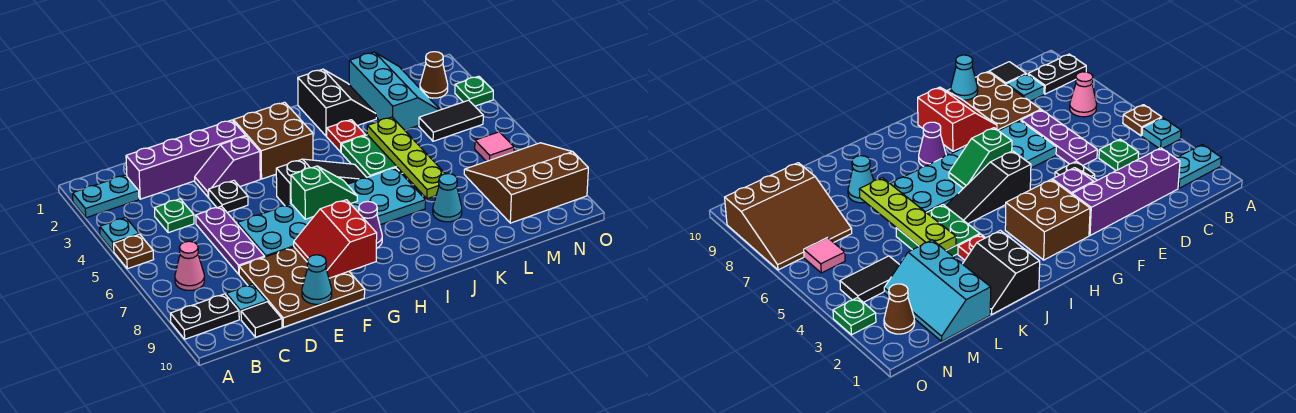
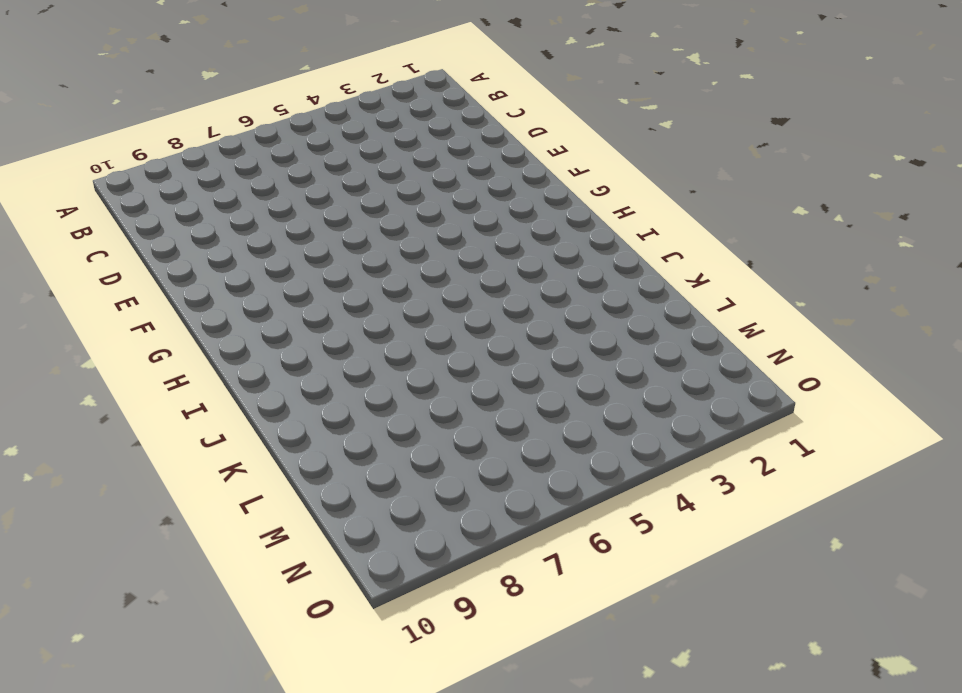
none -> cyan plate A2:B2 level 1
none -> cyan plate A4 level 1
none -> brown plate A5 level 1
none -> black plate A9:B9 level 1

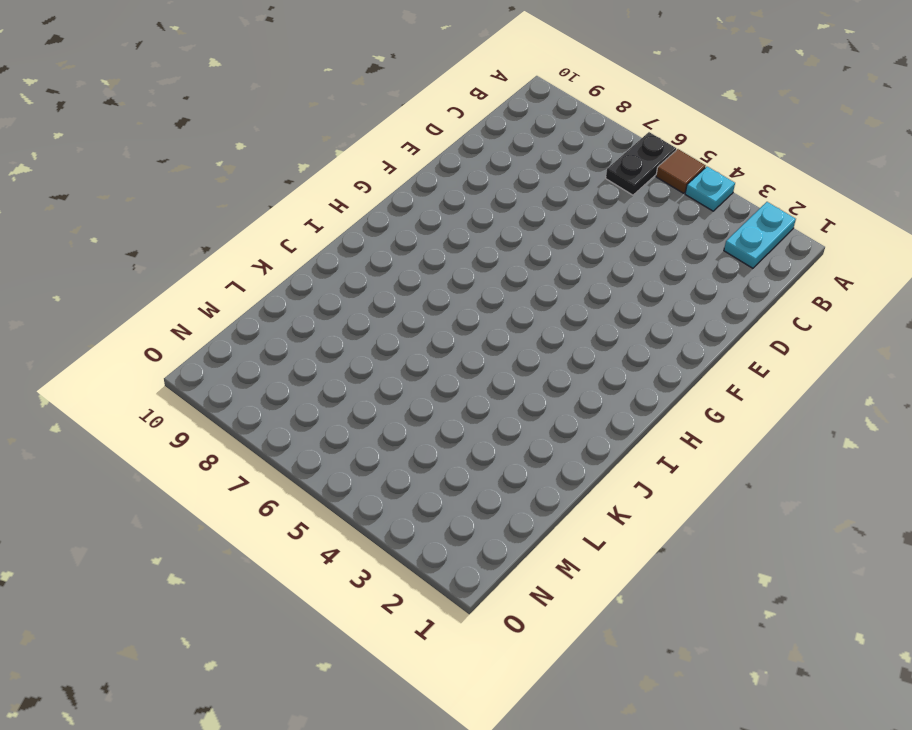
brown tile A5 level 1 -> brown plate A5 level 1
black plate A6:B6 level 1 -> black plate A9:B9 level 1
none -> pink cone B7 level 1
none -> purple brick C2:F2 level 1
none -> green plate C4 level 1
none -> cyan plate C9 level 1

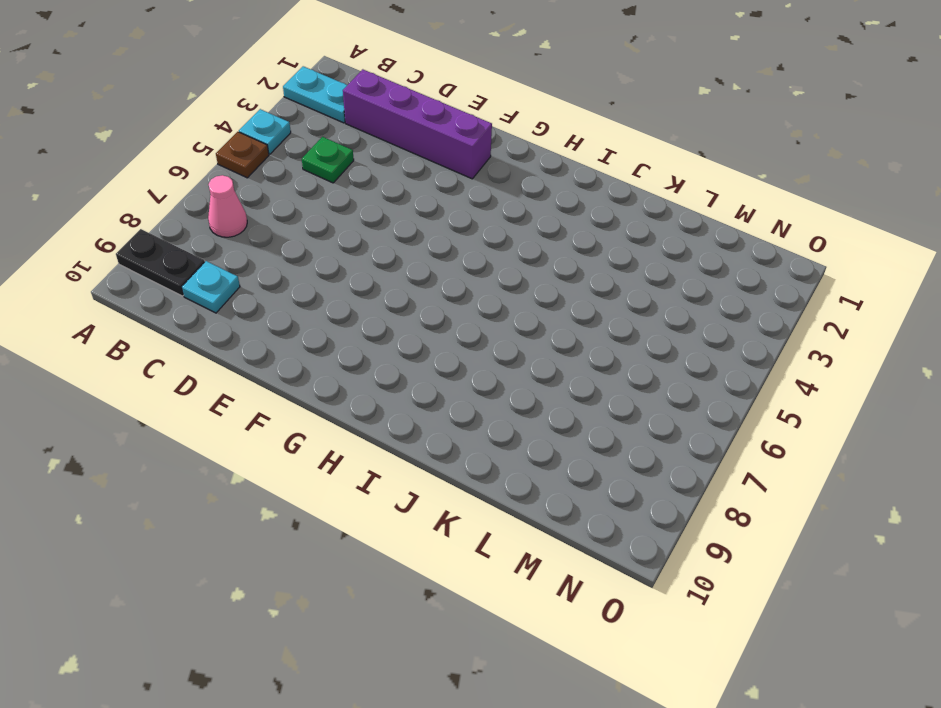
none -> black tile C10 level 1
none -> purple plate D5:D7 level 1
none -> brown plate D8:F10 level 1
none -> purple slope E3:F3 level 1 top F

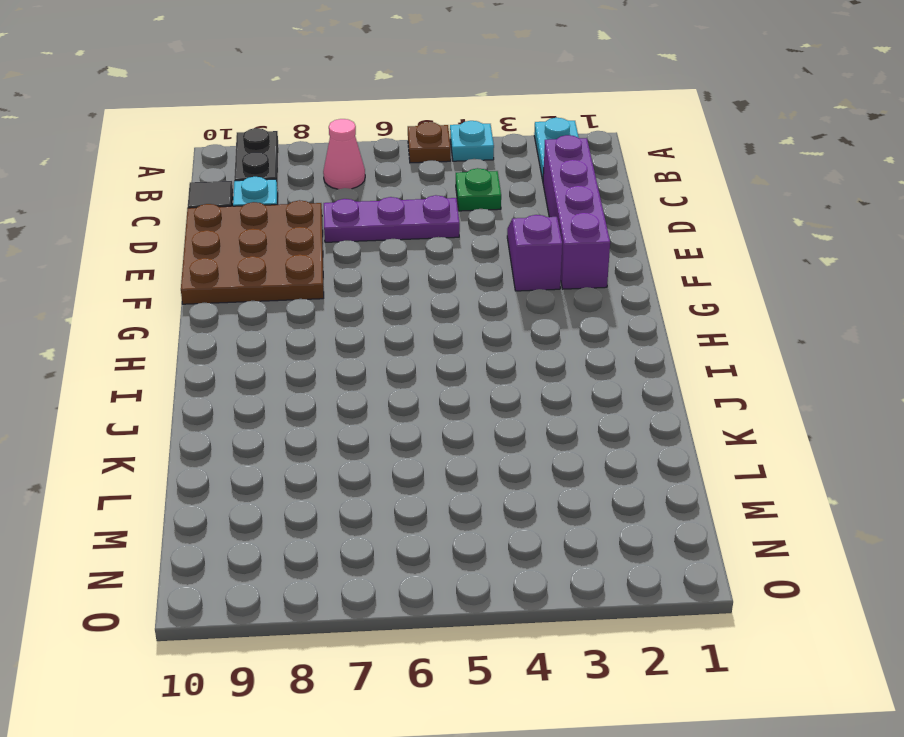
none -> black plate E4 level 1
none -> cyan plate E6:J7 level 1
none -> brown brick G2:H3 level 1
none -> black slope G5:I5 level 1 top G

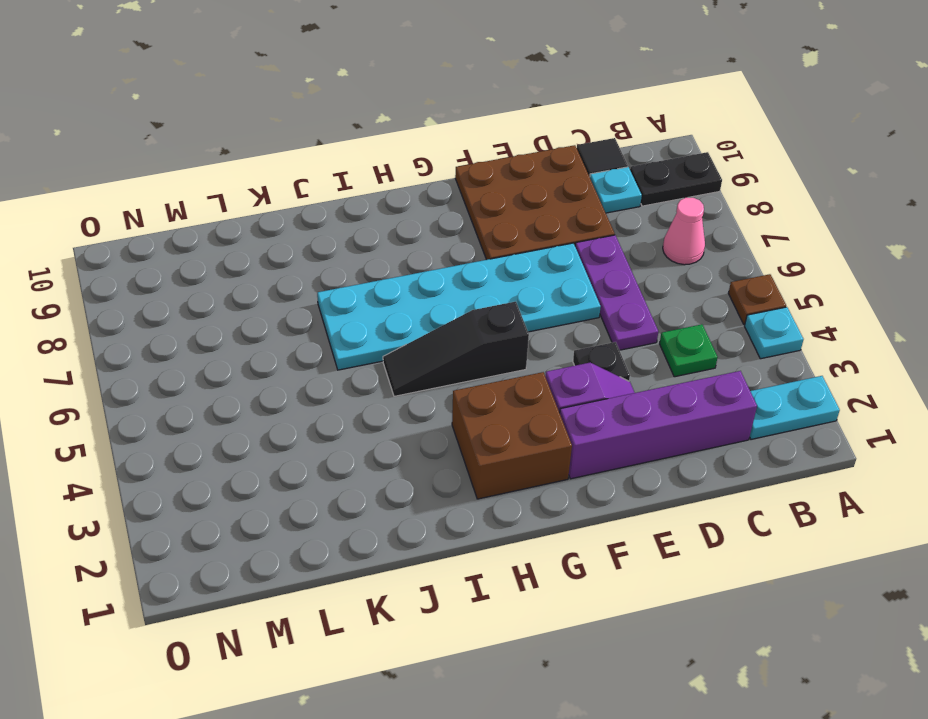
none -> purple cone H8 level 1
none -> black slope J1:K2 level 1 top J
none -> red plate J3 level 1
none -> green plate J4:K5 level 1

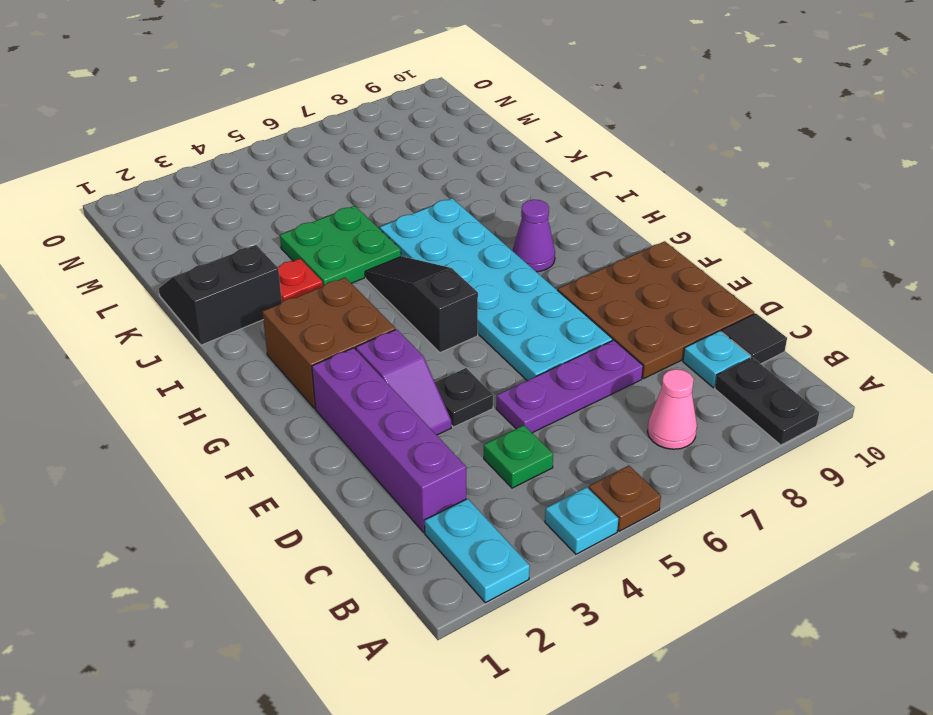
none -> cyan cone K8 level 1
none -> cyan slope L1:M3 level 1 top L
none -> black tile M4:N4 level 1
none -> brown slope M7:O9 level 1 top 9

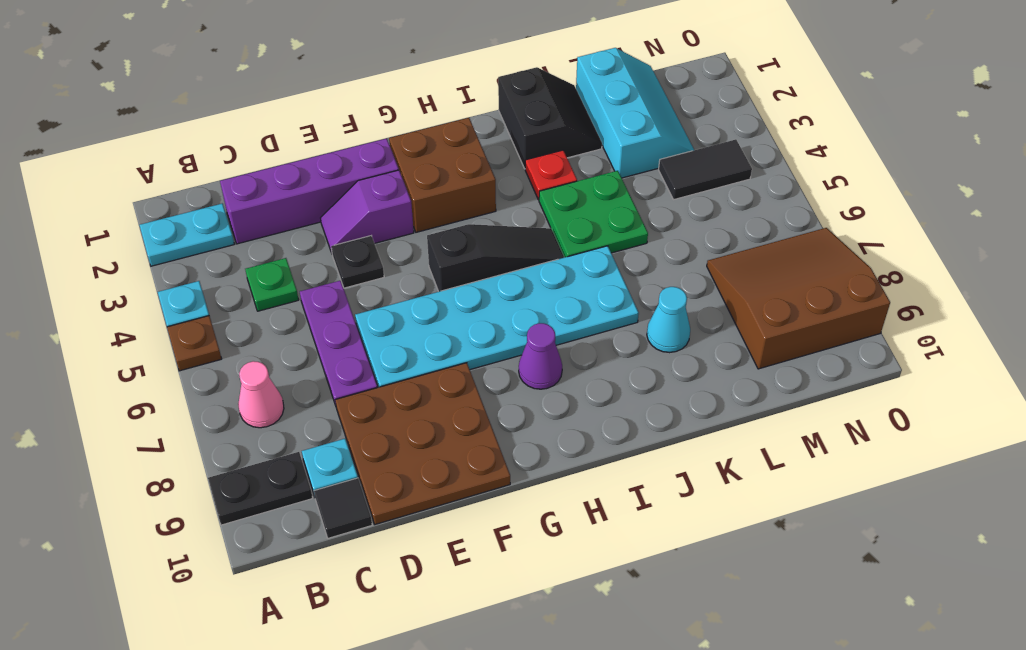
none -> brown cone N2 level 1
none -> pink tile N6 level 1
none -> green plate O3 level 1
none -> cyan cone E10 level 2

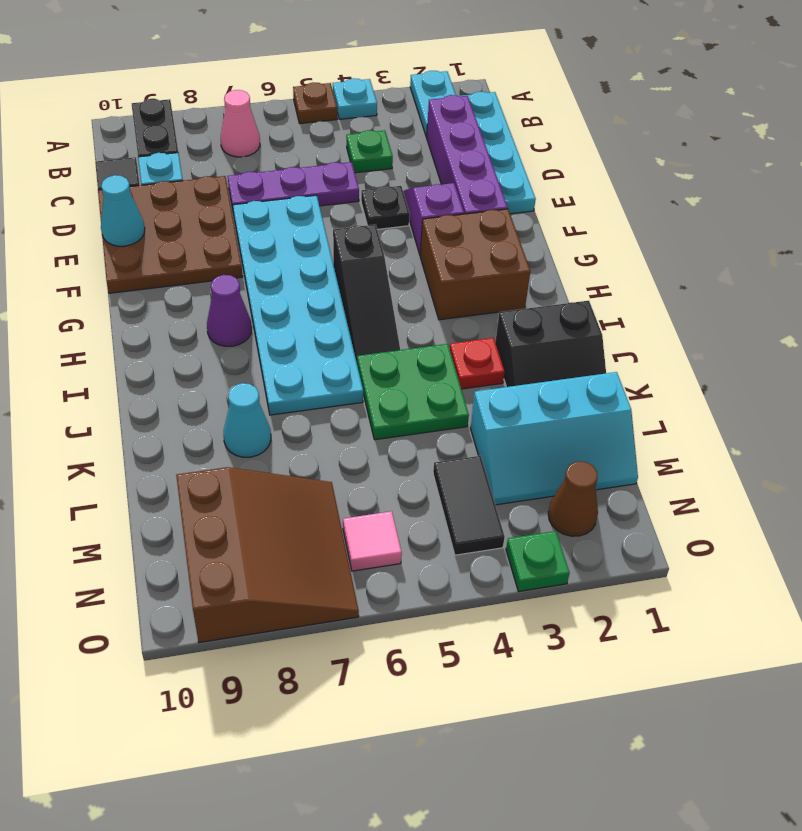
cyan plate B1:E1 level 1 -> none
none -> red slope F8:G9 level 2 top G
none -> green slope G6:H6 level 2 top G
none -> lime plate K4:K7 level 2

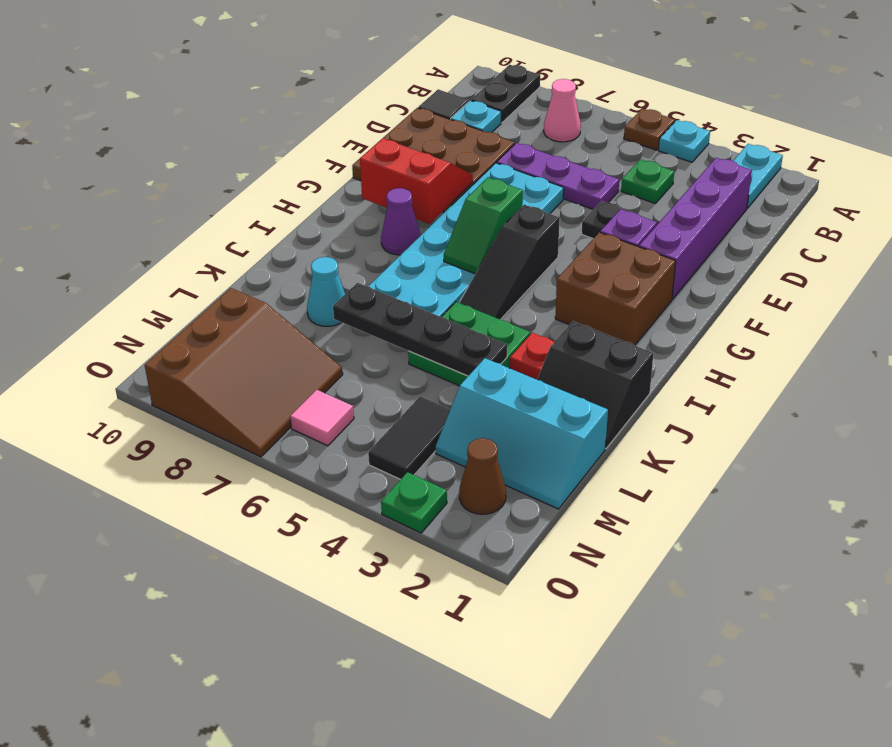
black plate K4:K7 level 2 -> lime plate K4:K7 level 2
none -> cyan cone E10 level 2

